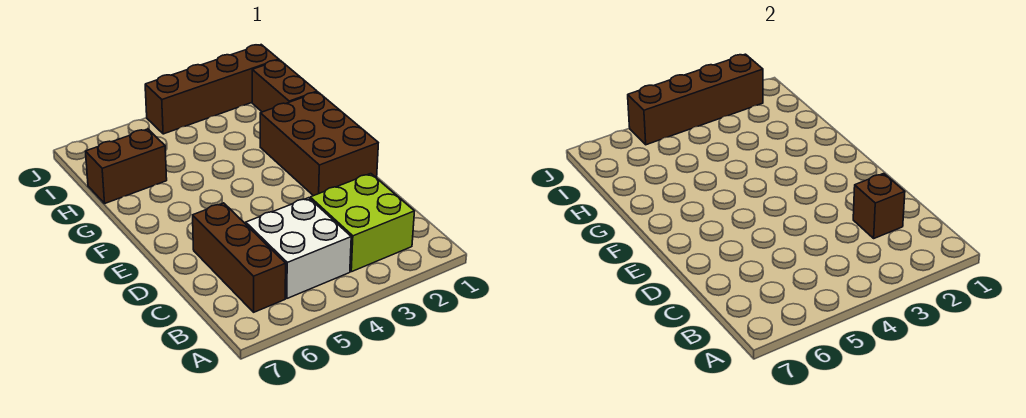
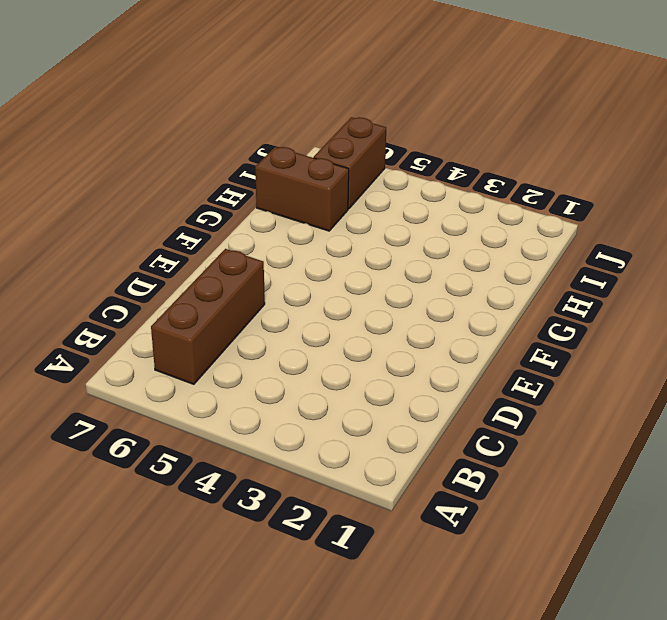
brown brick I6:J6 level 1 -> brown brick H1:I1 level 1
none -> lime brick B2:C3 level 1
none -> white brick B4:C5 level 1

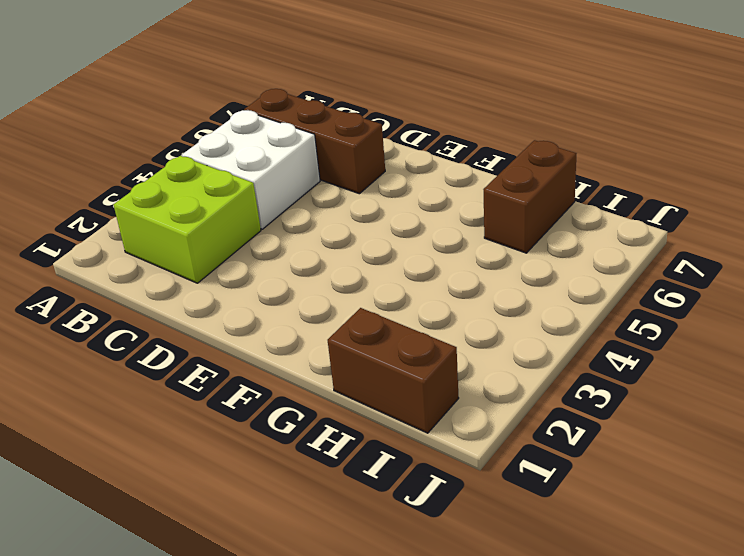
none -> brown brick E1:G2 level 1
none -> brown brick J1:J4 level 1

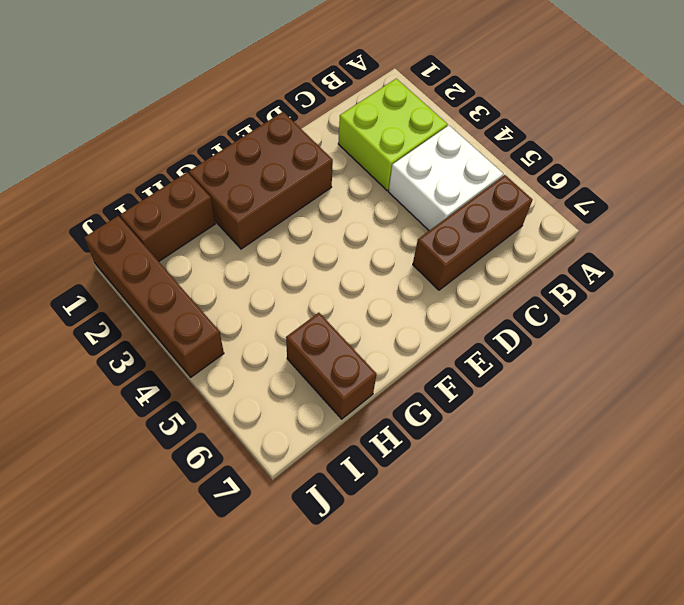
none -> brown brick C2 level 2
none -> brown brick J2:J5 level 2

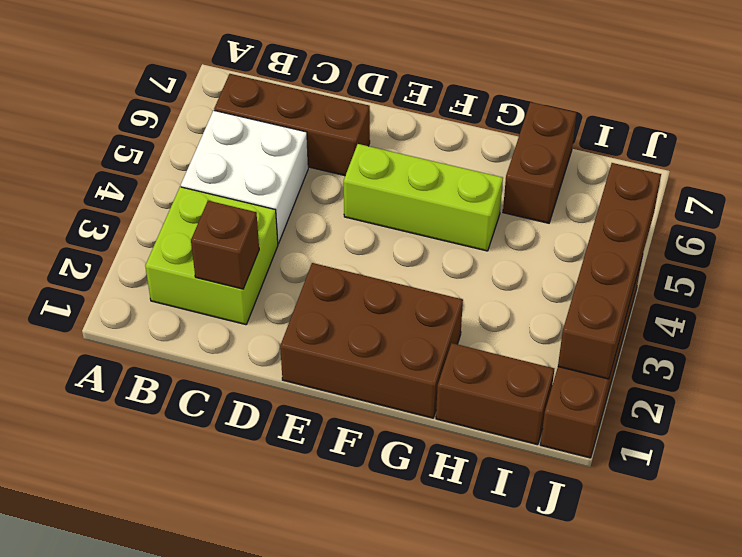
lime brick E5:G5 level 1 -> none

